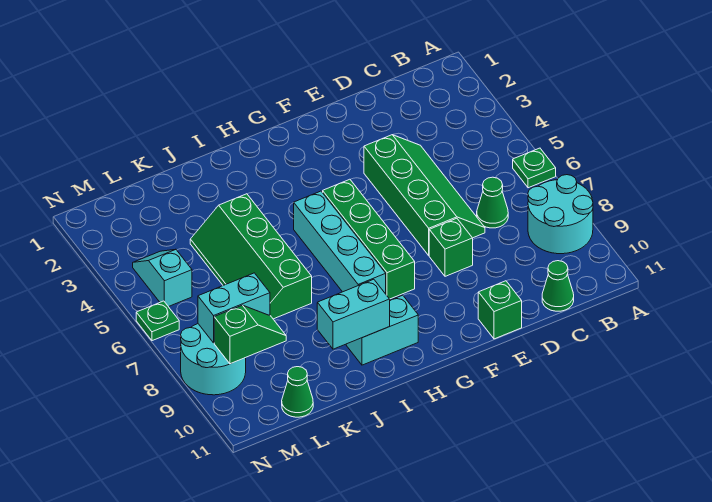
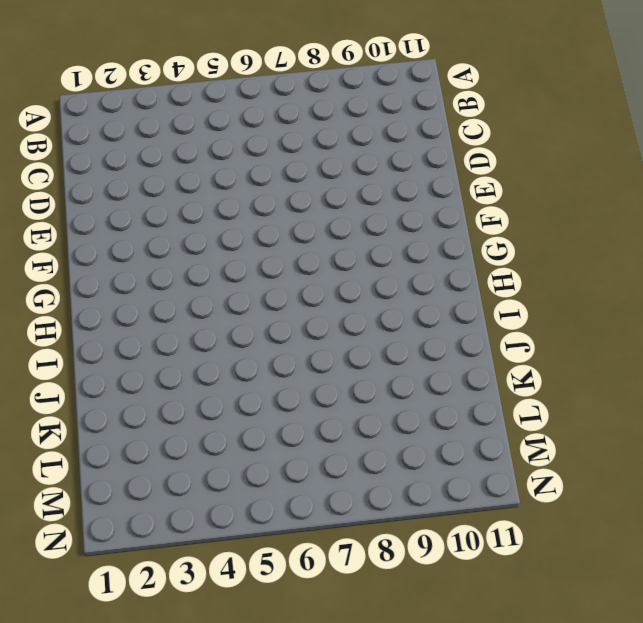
none -> green plate A6 level 1
none -> cyan round brick A8:B9 level 1
none -> green cone C7 level 1

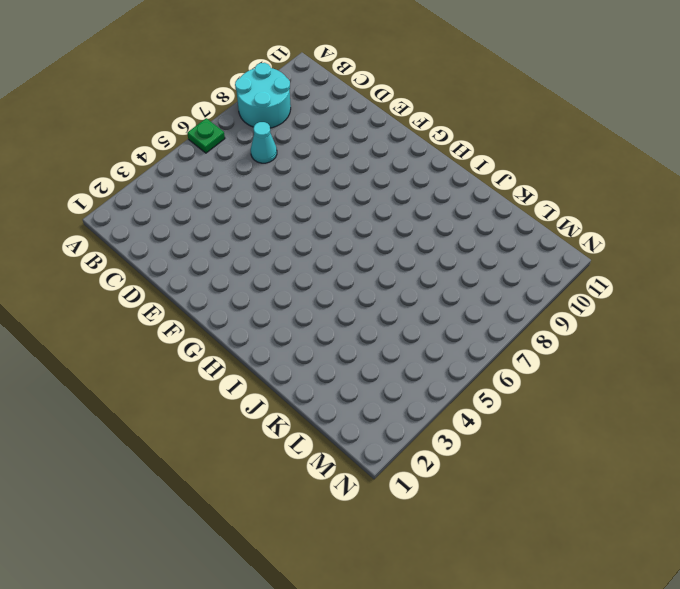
cyan cone C7 level 1 -> green cone C7 level 1
none -> green cone C11 level 1
none -> green slope D4:E7 level 1 top E
none -> green brick E8 level 1

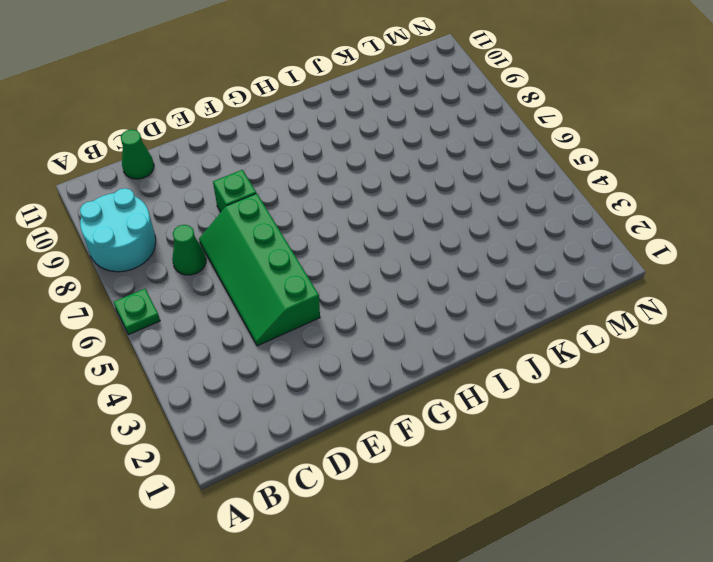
none -> green brick E11 level 1
none -> green brick G5:G8 level 1
none -> cyan brick H5:H8 level 1

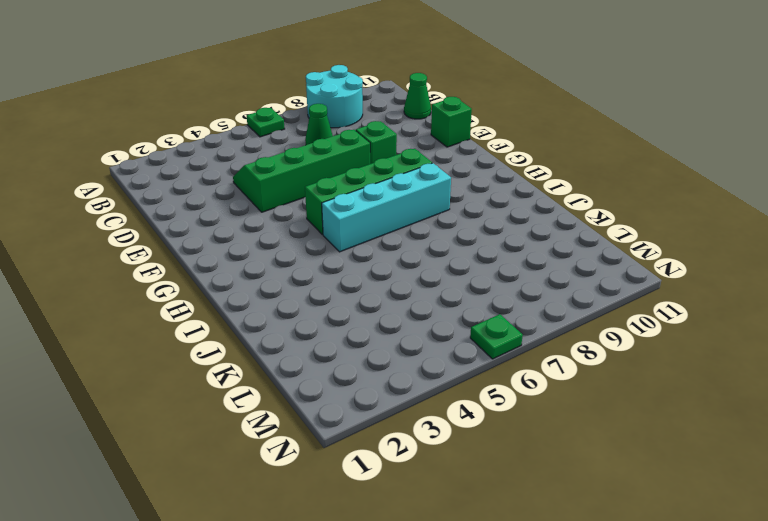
none -> cyan brick H10:I10 level 1
none -> green slope J4:K7 level 1 top J
none -> green cone L11 level 1

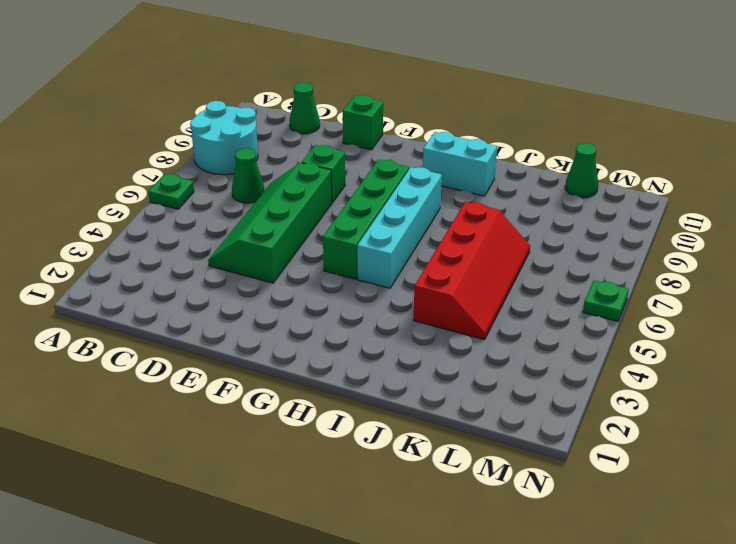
red slope J4:K7 level 1 top J -> green slope J4:K7 level 1 top J
none -> cyan slope M4:M5 level 1 top 5
none -> cyan round brick M8:N9 level 1
none -> cyan brick I10:J10 level 2

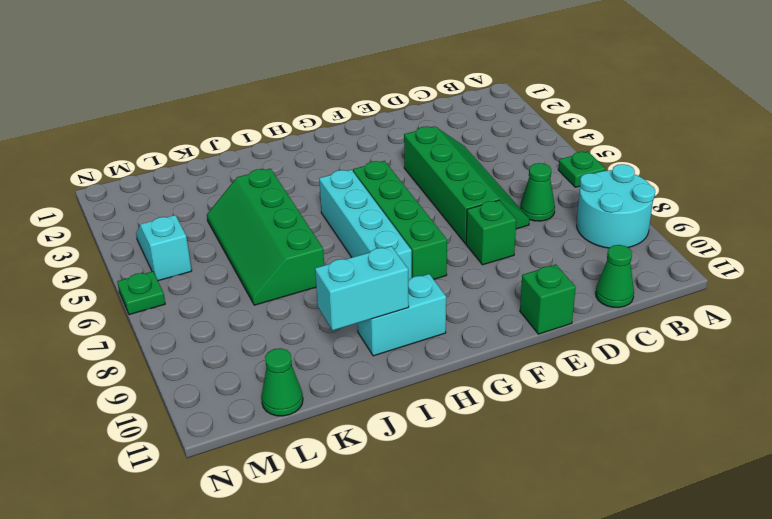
none -> cyan round brick M8:N9 level 1
none -> cyan brick L8:M8 level 2
none -> green slope L9:M9 level 2 top M

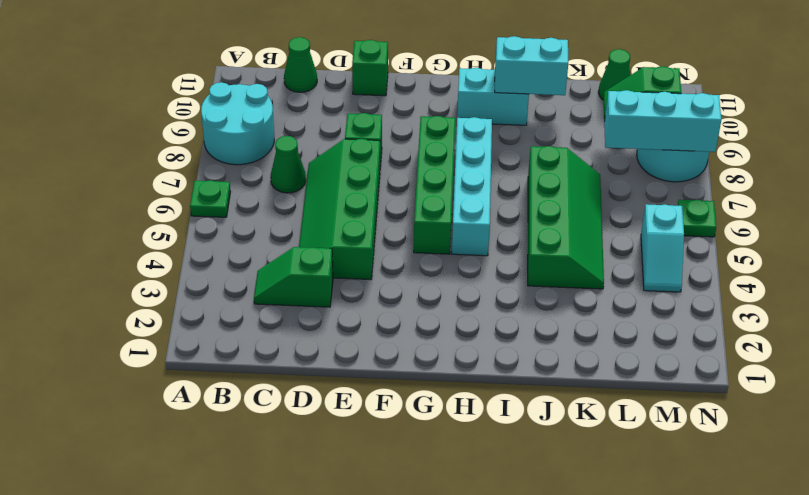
green slope C3:D3 level 1 top D -> none
cyan brick L8:N8 level 2 -> cyan brick L8:M8 level 2

